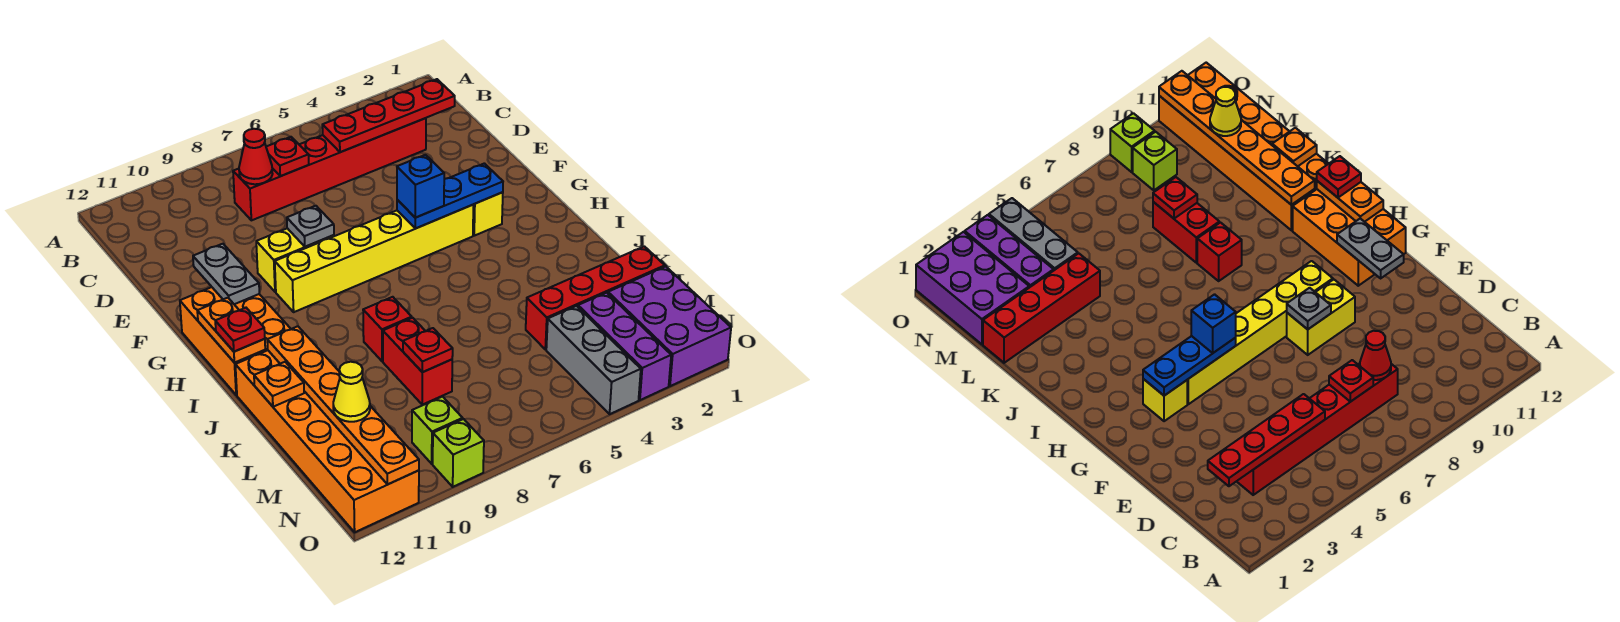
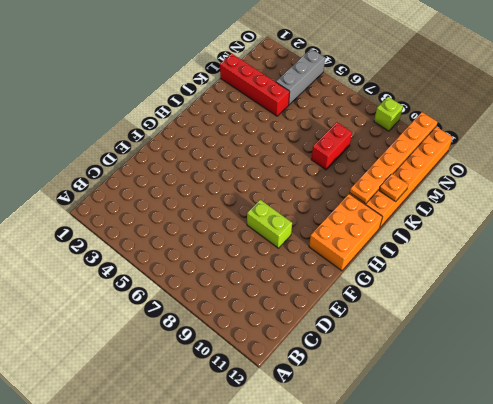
lime brick F8:F9 level 1 -> yellow brick F8:F9 level 1
none -> red brick C3:C8 level 1
none -> yellow brick G3 level 1
none -> yellow brick G4:G9 level 1

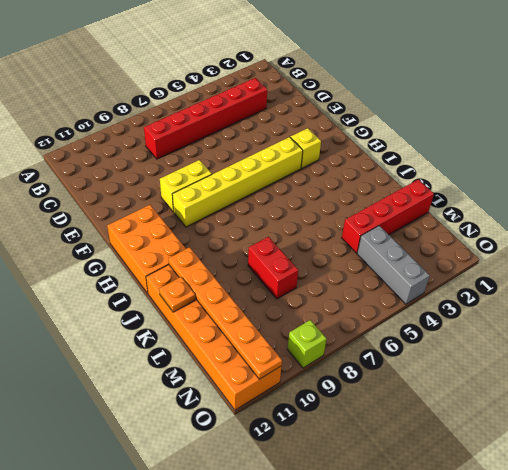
none -> red brick J8 level 1
none -> purple brick M1:O2 level 1
none -> purple brick M3:O3 level 1

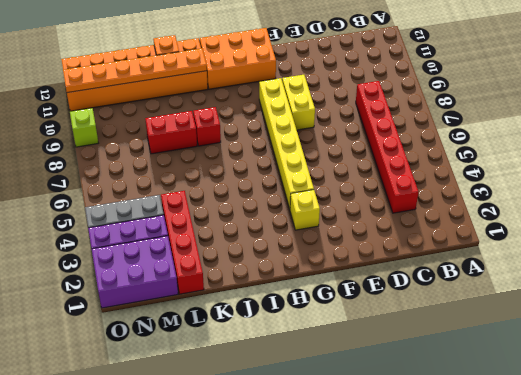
none -> lime brick N9 level 1
none -> red plate C2:C5 level 2
none -> red plate C7 level 2

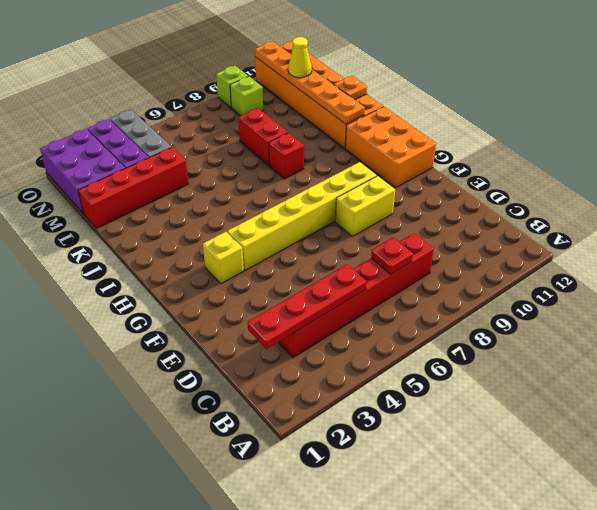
none -> red cone C8 level 2
none -> grey plate F8 level 2
none -> grey plate F11:G11 level 2

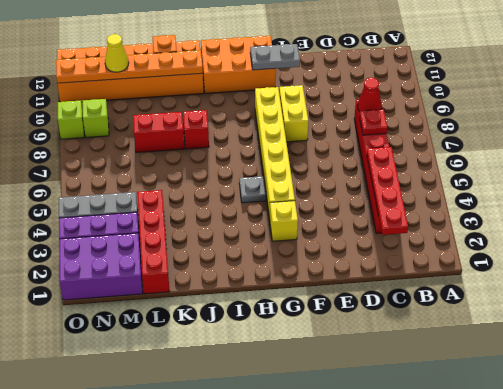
grey plate H5 level 1 -> grey plate F8 level 2
none -> blue plate G3:G5 level 2
none -> orange plate H12:I12 level 2
none -> red plate L8 level 2

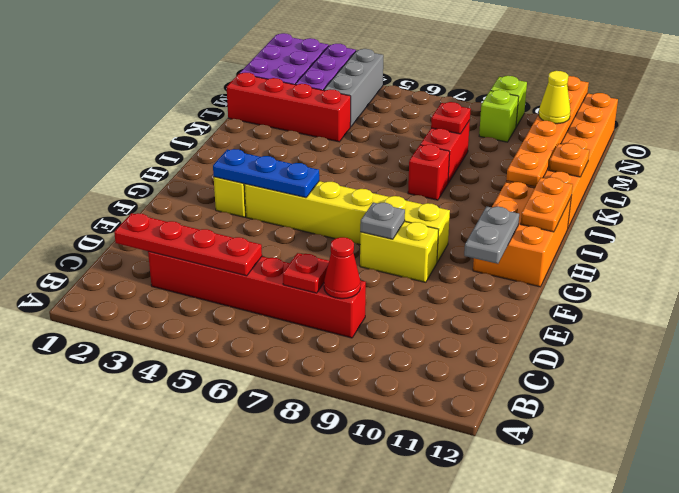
none -> blue brick G5 level 3
none -> red plate I12 level 3

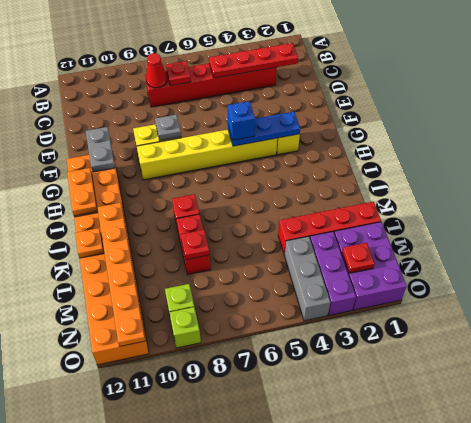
red plate N2 level 2 -> red plate I12 level 3
none -> yellow cone M11 level 3

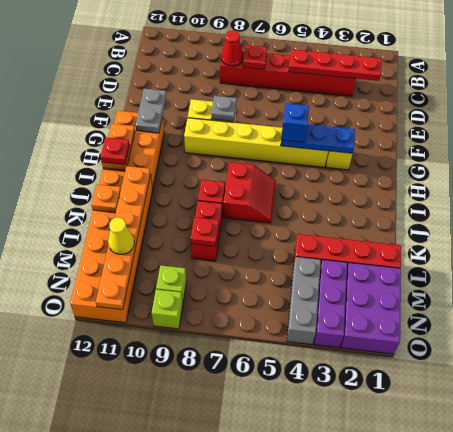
red slope I6:J7 level 1 top 7 -> none

